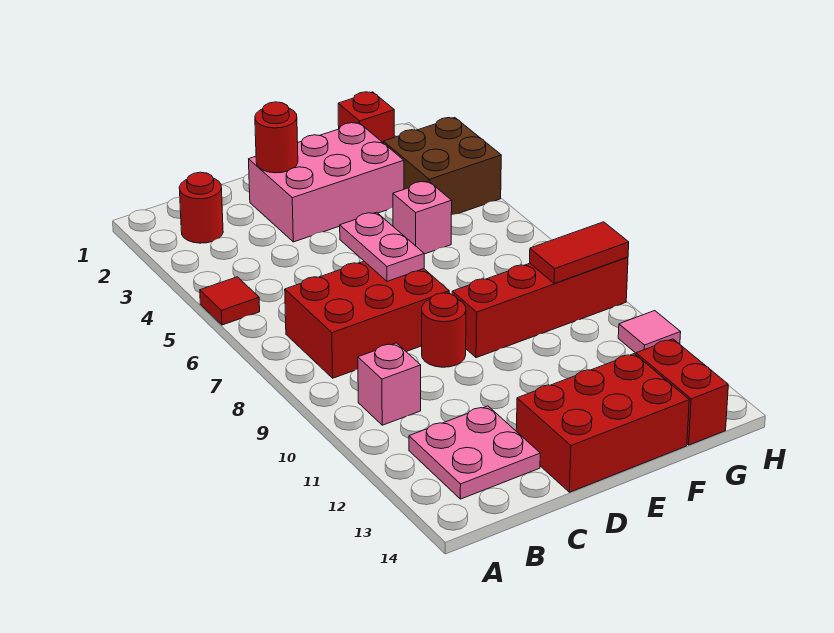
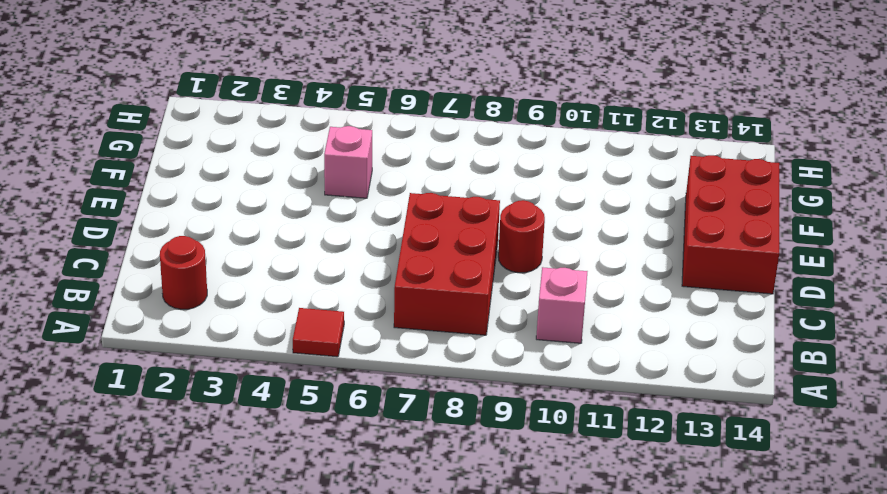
none -> pink plate B12:C13 level 1
none -> pink brick D2:F3 level 1
none -> red brick E9:H9 level 1

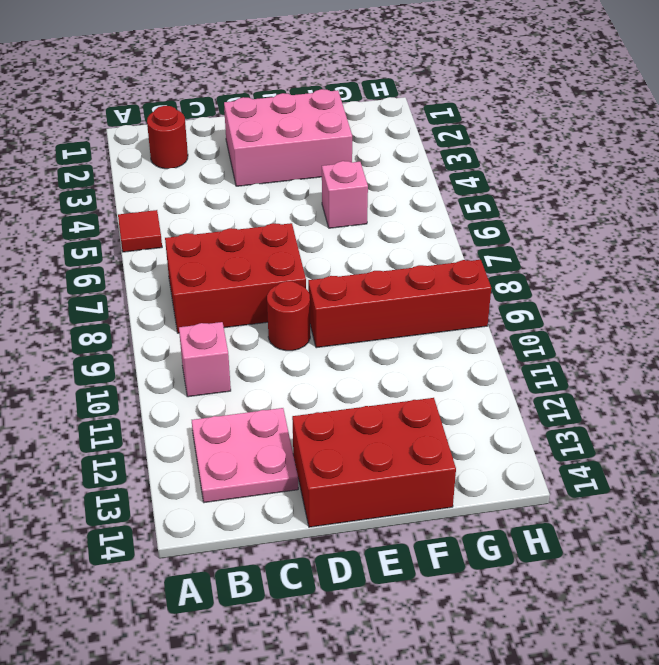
none -> red brick G1 level 1
none -> brown brick G3:H4 level 1
none -> red brick G13:G14 level 1

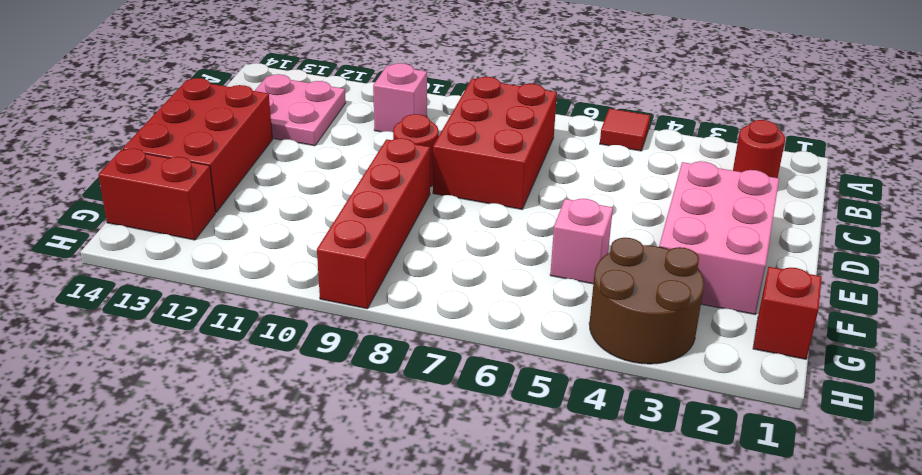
brown round brick G3:H4 level 1 -> brown brick G3:H4 level 1
none -> pink tile H11 level 1
none -> red round brick D2 level 2
none -> pink plate D6:D7 level 2

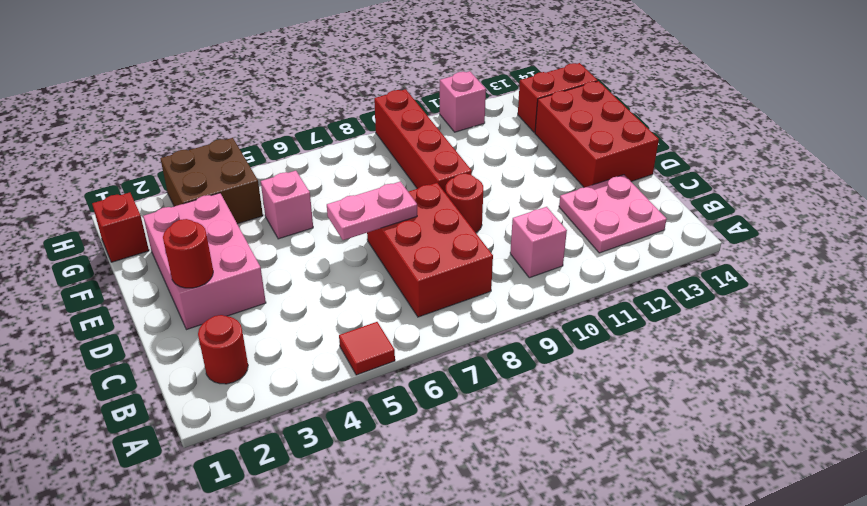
pink brick H11 level 1 -> pink tile H11 level 1
none -> red tile G9:H9 level 2

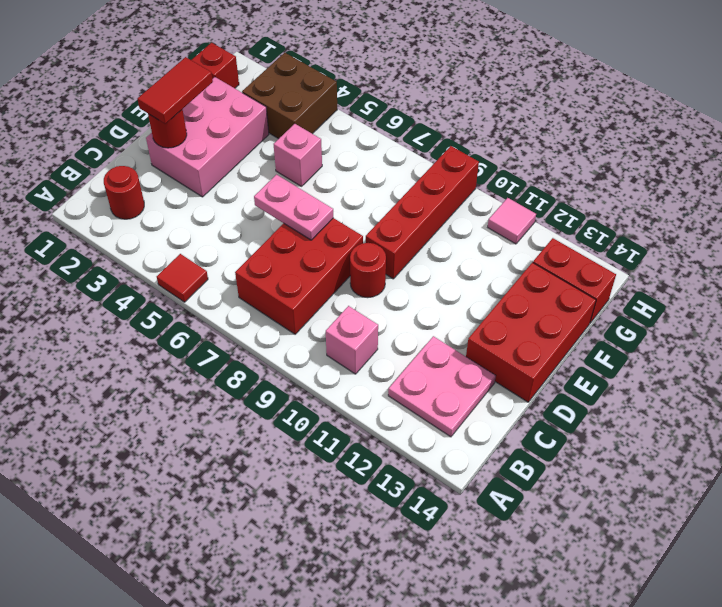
red tile D2:E2 level 3 -> red tile G9:H9 level 2

